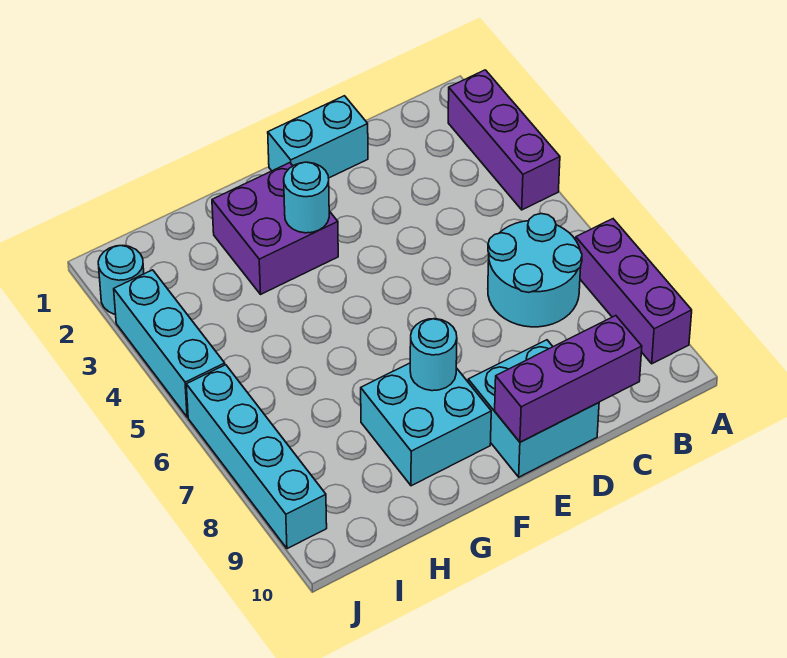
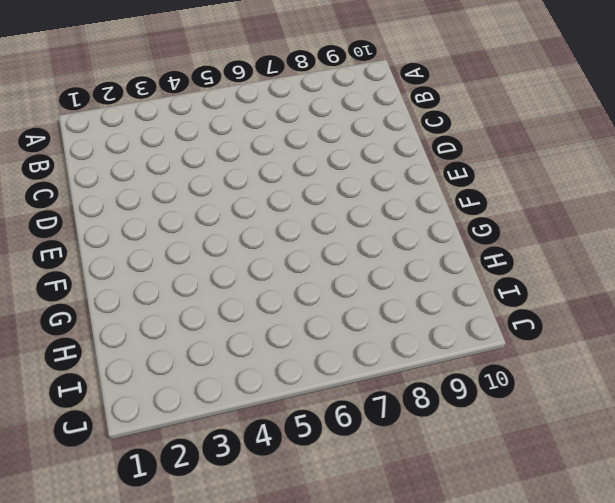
none -> purple brick A2:A4 level 1
none -> purple brick A7:A9 level 1
none -> cyan round brick B6:C7 level 1

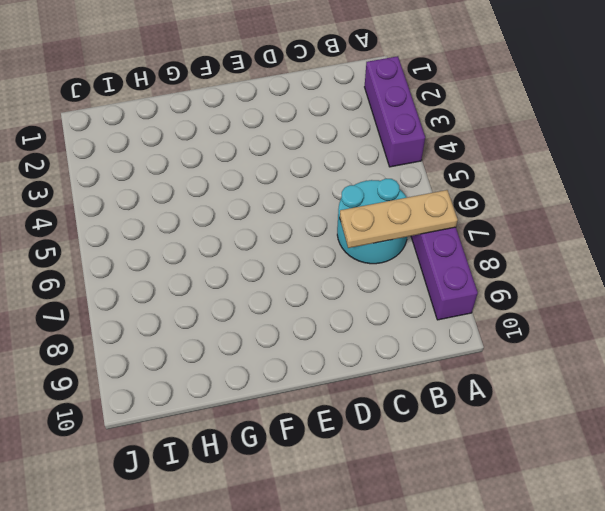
tan plate A7:C7 level 2 -> none
none -> cyan brick D1:E1 level 1
none -> cyan brick D9:E10 level 1
none -> purple brick F2:G3 level 1

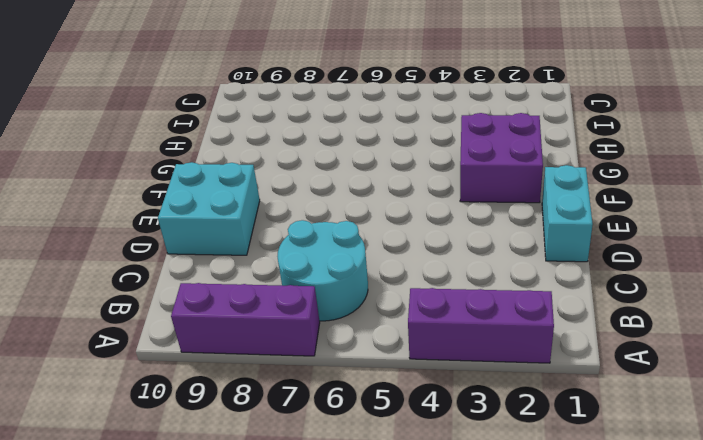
none -> cyan brick F8:G9 level 1
none -> cyan round brick J2 level 1
none -> cyan brick J3:J5 level 1

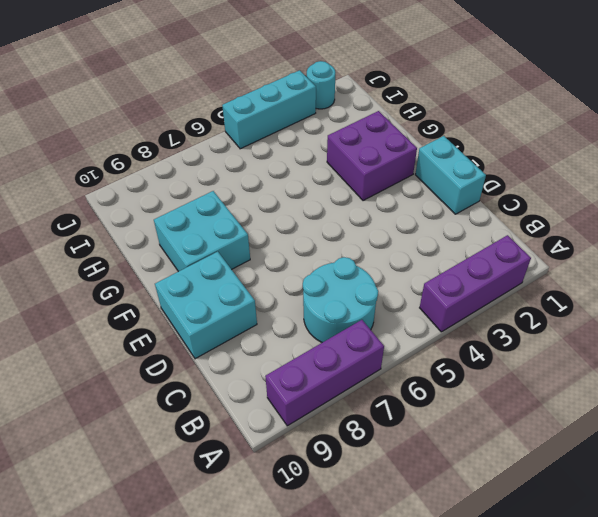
none -> cyan brick J6:J9 level 1
none -> purple brick C10:E10 level 2
none -> cyan round brick F3 level 2

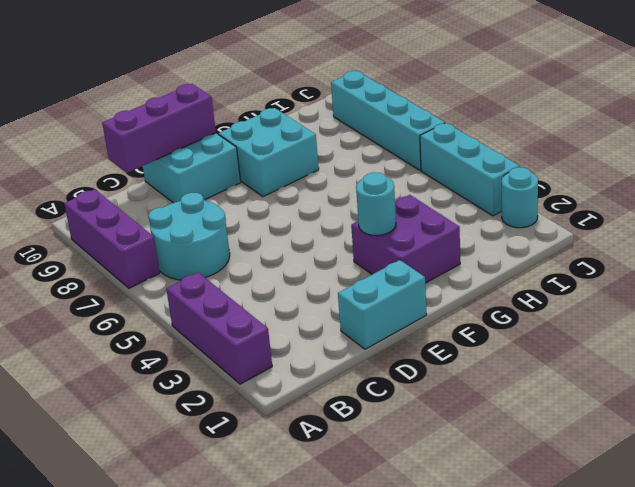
none -> cyan round brick F8 level 2

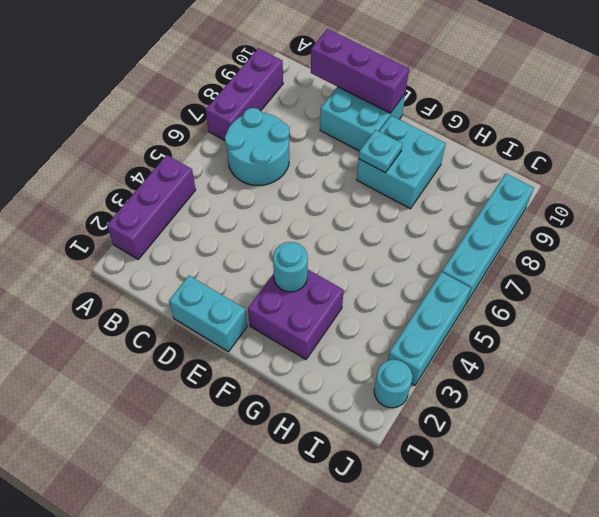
cyan plate F8 level 2 -> cyan round brick F8 level 2

